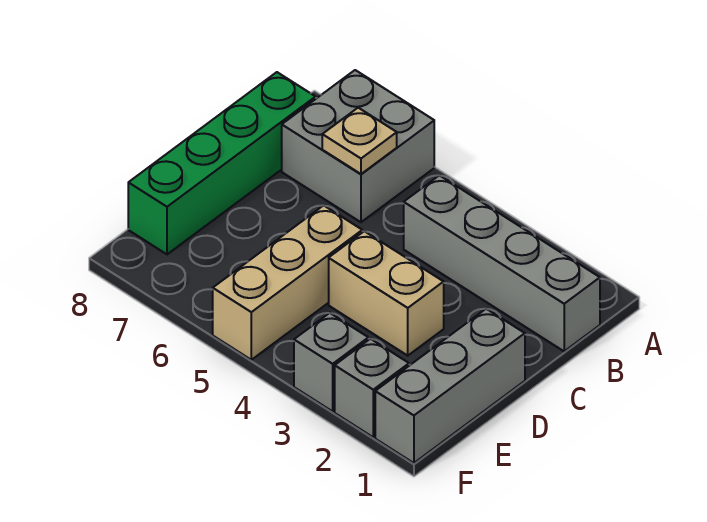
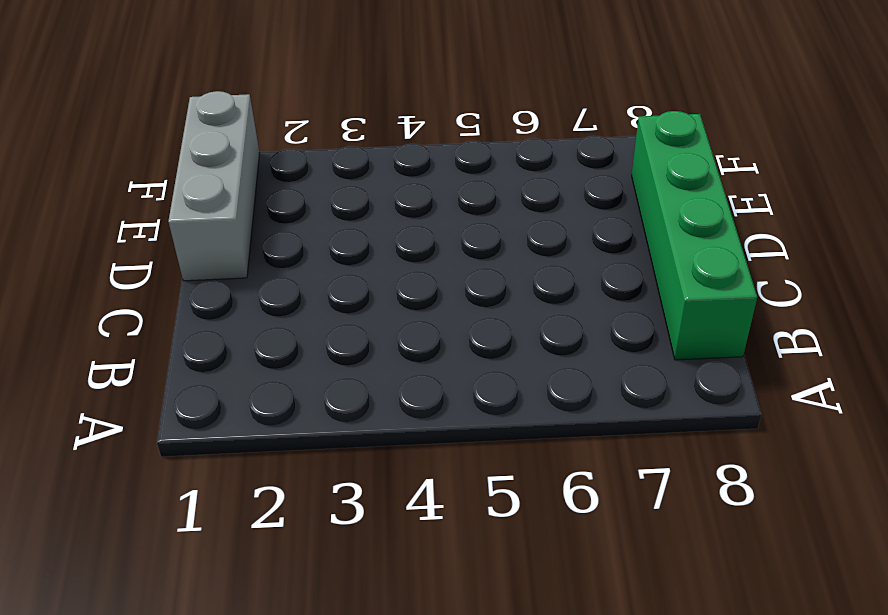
none -> grey brick A6:B7 level 1
none -> grey brick B1:B4 level 1

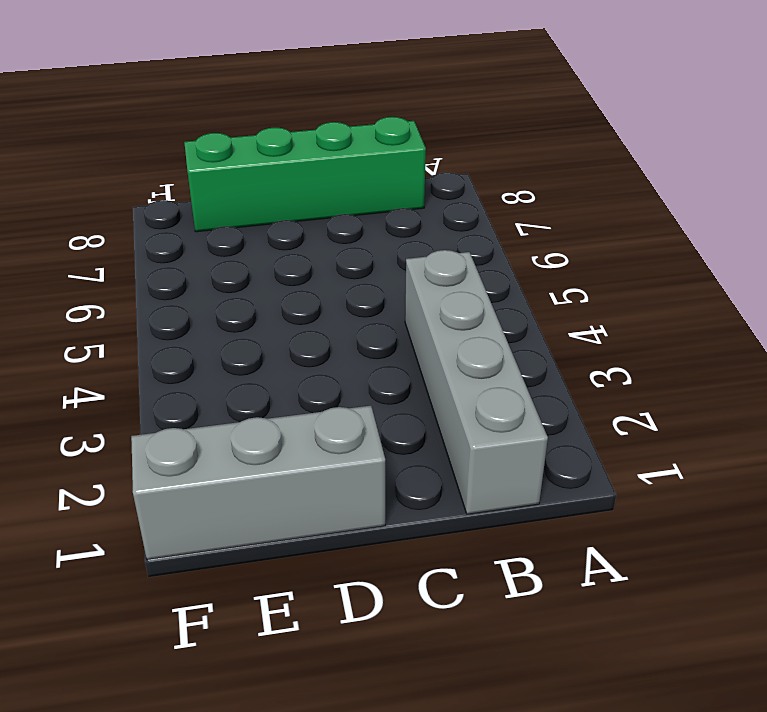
none -> grey brick A6:B7 level 1
none -> tan brick D3:D4 level 1

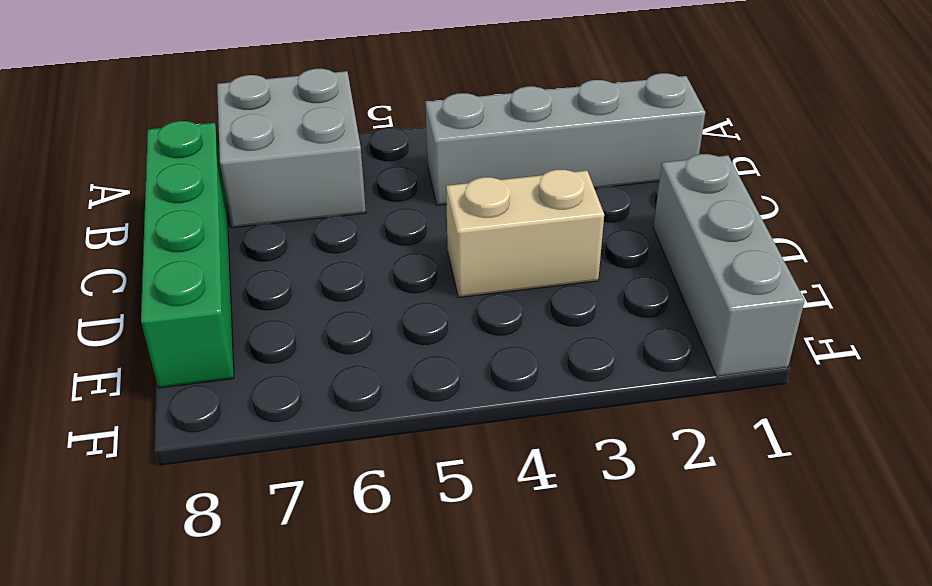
none -> tan brick D5:F5 level 1
none -> grey brick F2 level 1

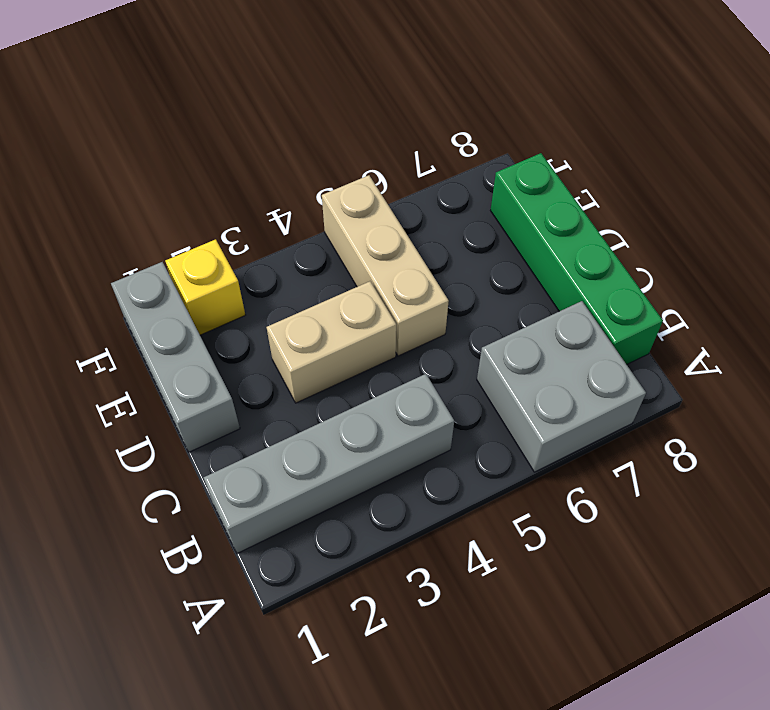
yellow brick F2 level 1 -> grey brick F2 level 1
none -> grey brick F3 level 1
none -> tan plate B6 level 2

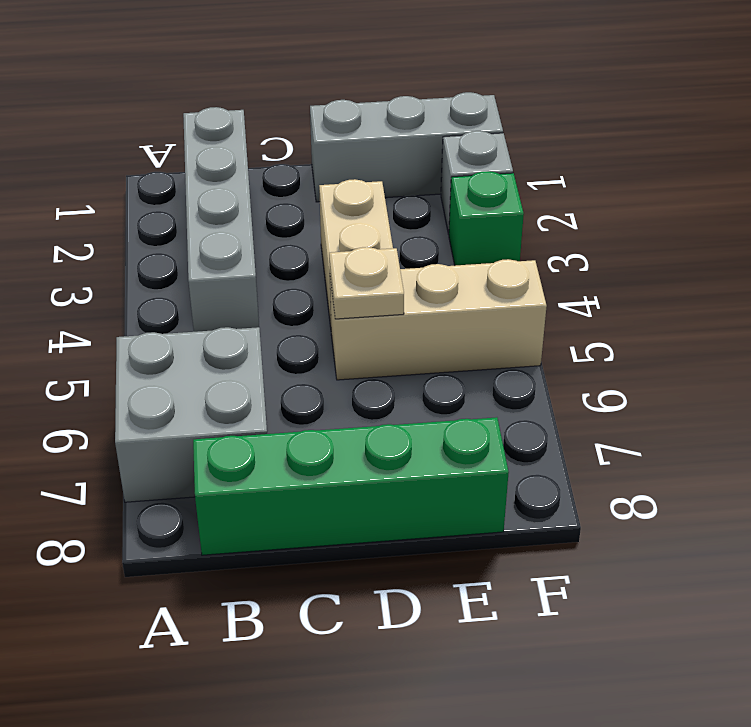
tan plate D5 level 2 -> tan plate B6 level 2
green brick F3 level 1 -> grey brick F3 level 1

